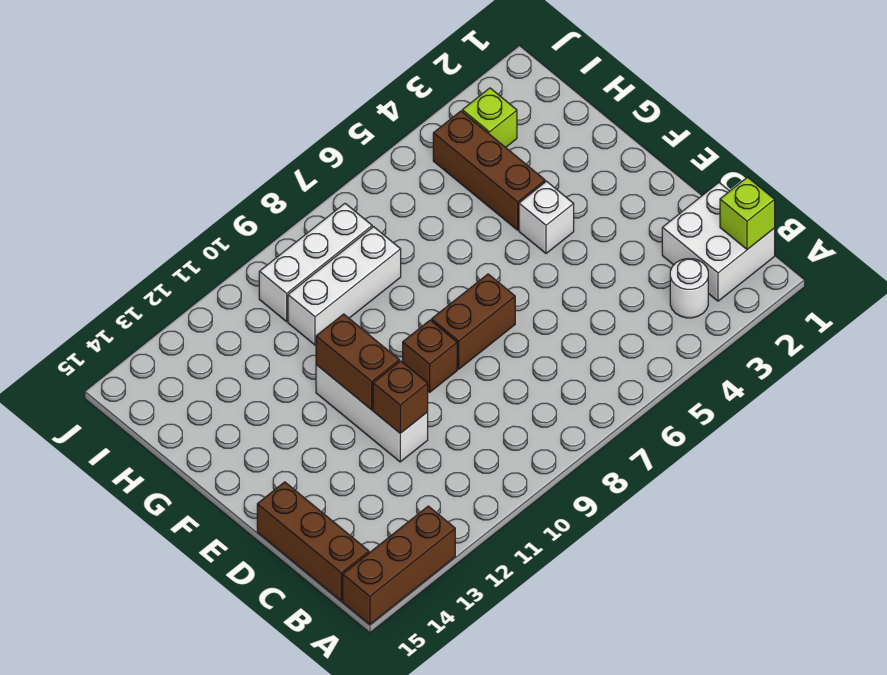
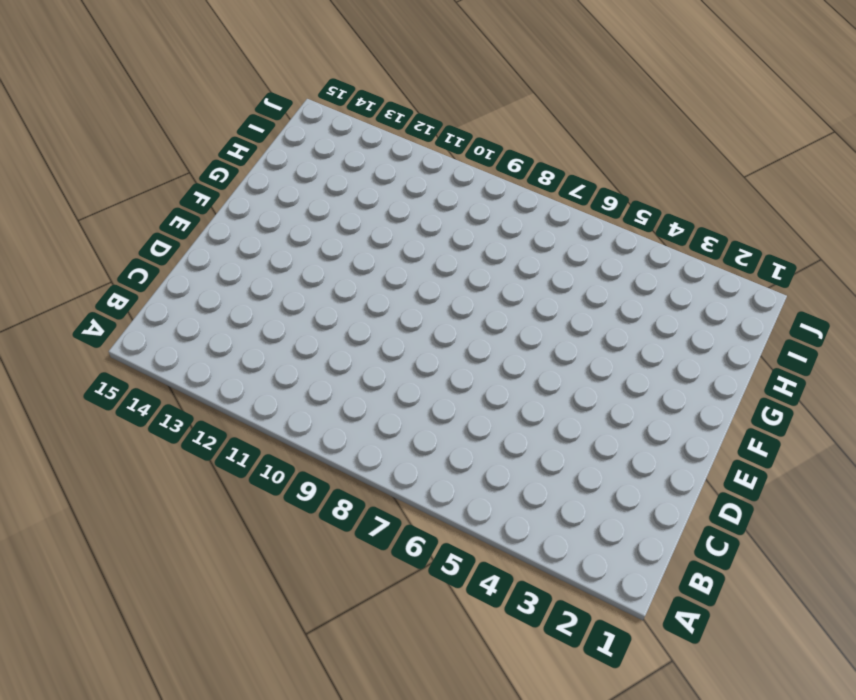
none -> brown brick A13:A15 level 1
none -> white brick B1:C2 level 1
none -> white round brick B3 level 1

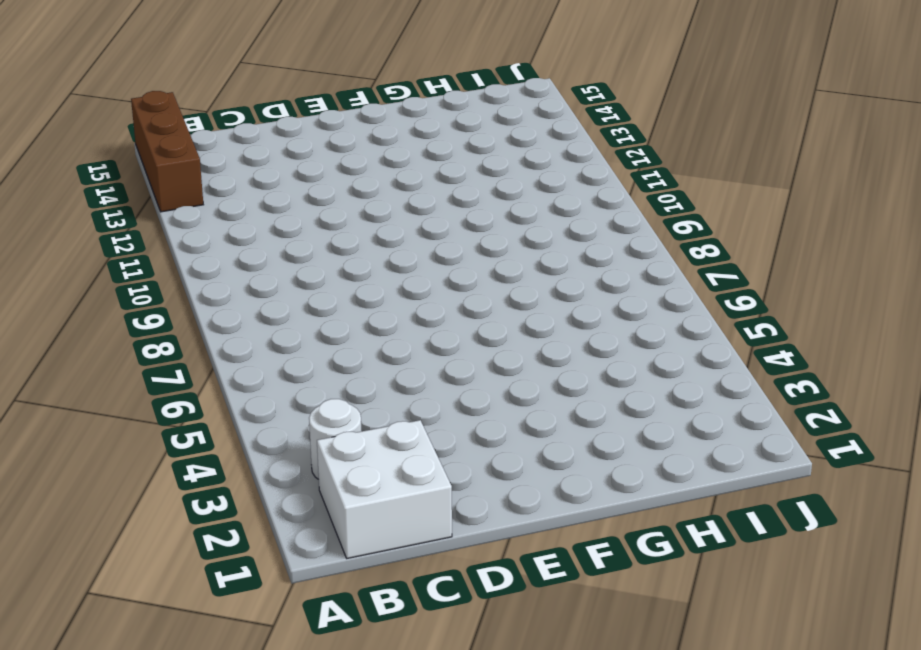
none -> brown brick B15:D15 level 1
none -> white brick D11:F11 level 1
none -> brown brick E7:E8 level 1

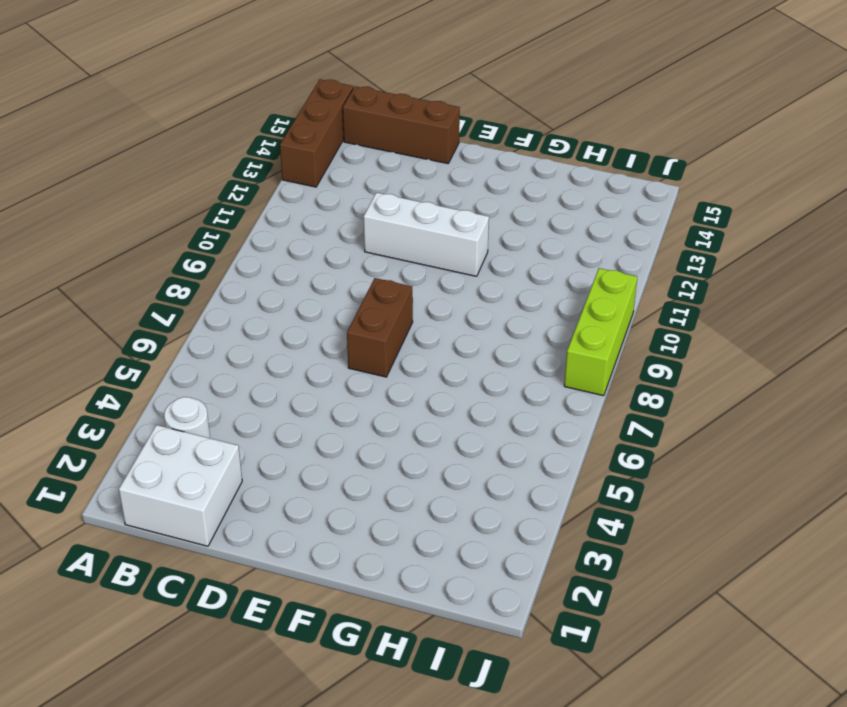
lime brick J8:J10 level 1 -> none
none -> brown brick E9 level 1
none -> white brick F4 level 1
none -> brown brick G4:I4 level 1

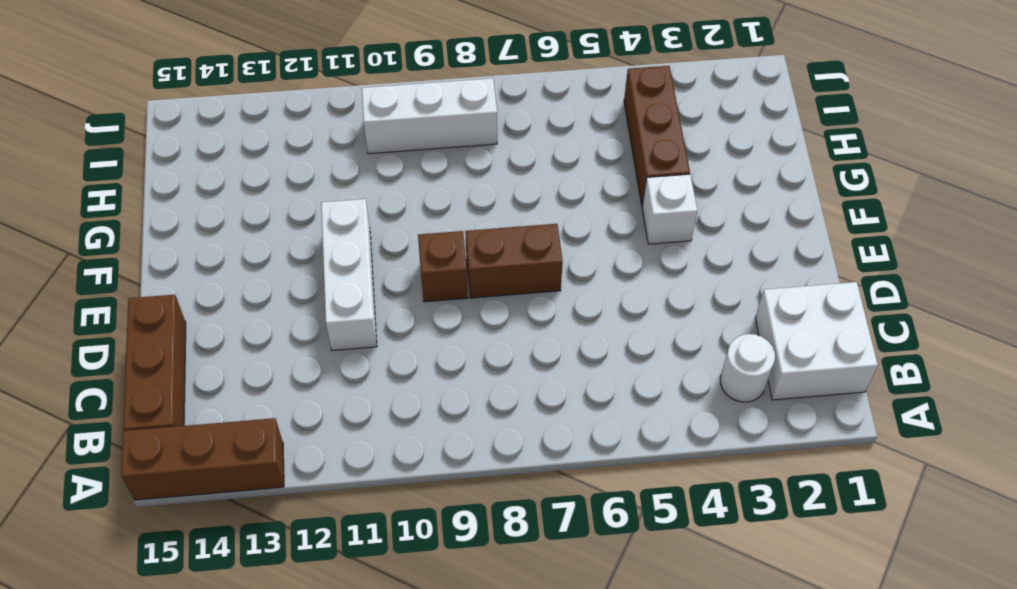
none -> white brick H8:H10 level 1
none -> lime brick I3 level 1
none -> lime brick B1 level 2

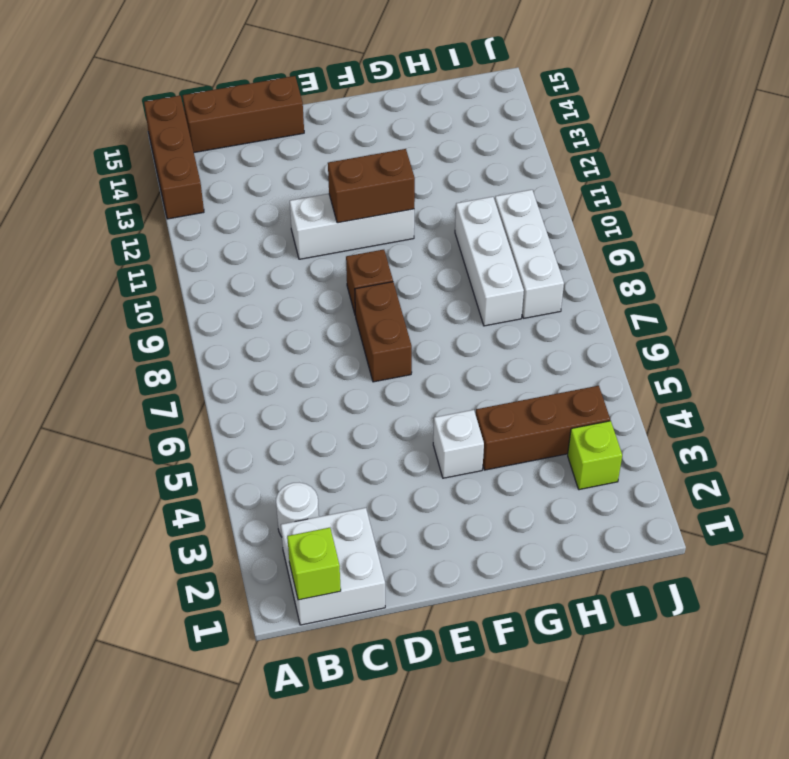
none -> brown brick D11 level 2

